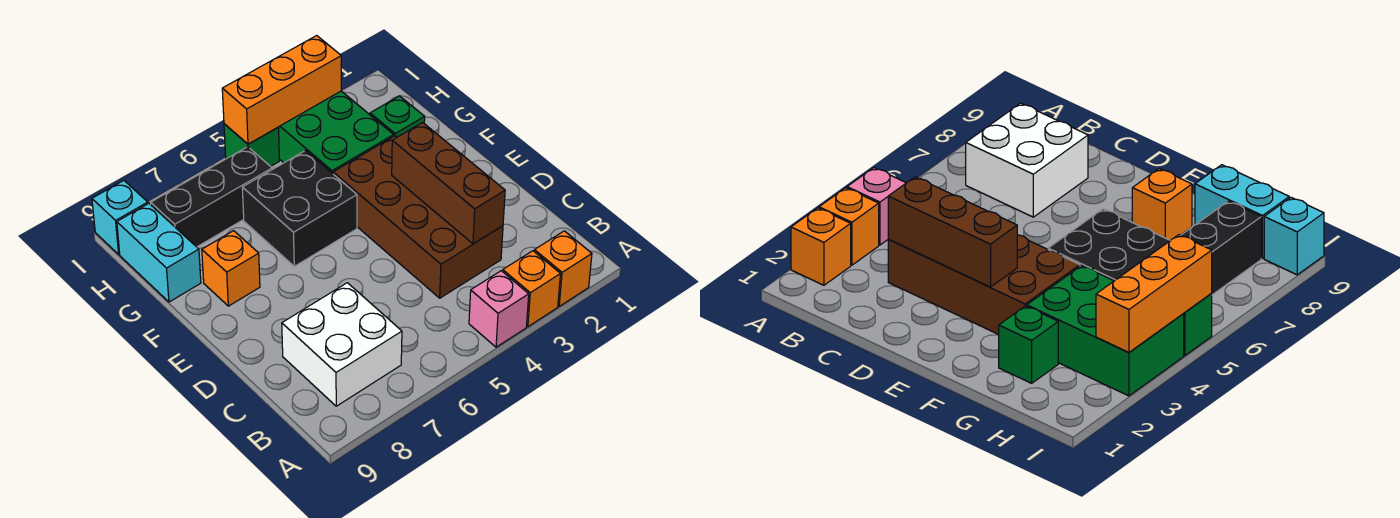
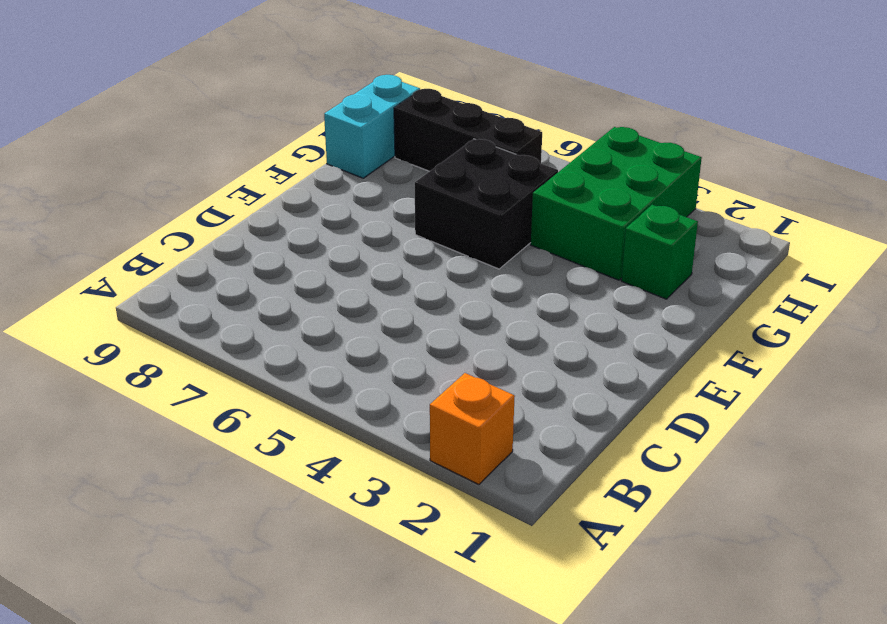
none -> orange brick A3 level 1
none -> pink brick A4 level 1
none -> white brick B7:C8 level 1

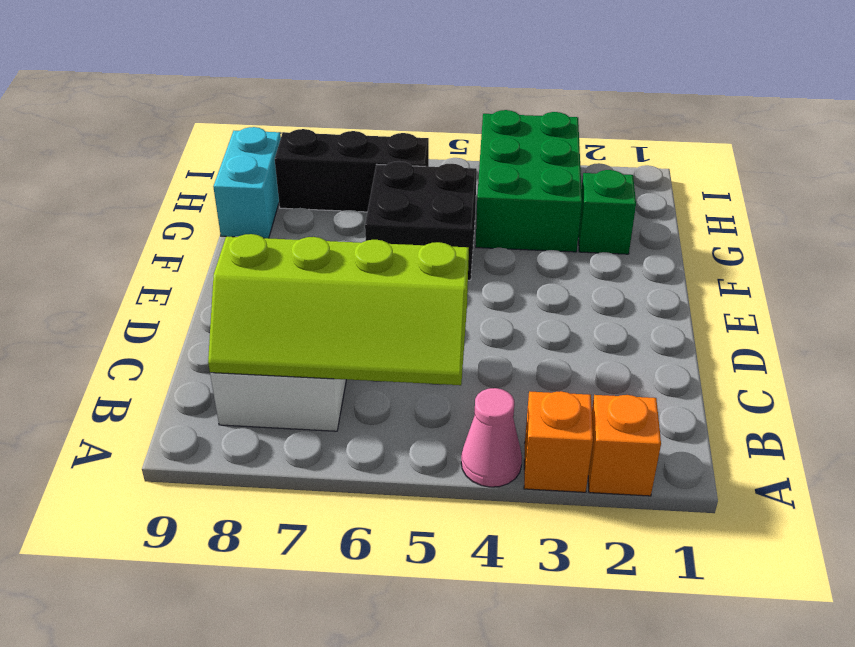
pink cone A4 level 1 -> pink brick A4 level 1
lime slope B5:C8 level 2 top C -> none
none -> brown brick C3:F4 level 1
none -> orange brick F8 level 1
none -> green brick I5 level 1

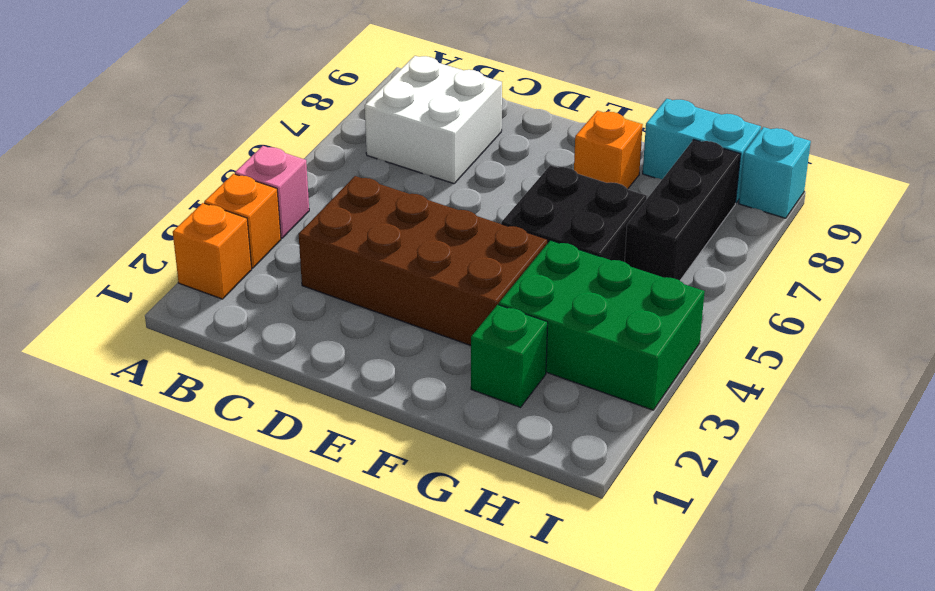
none -> green brick I5 level 1
none -> brown brick C3:E3 level 2
none -> orange brick I3:I5 level 2

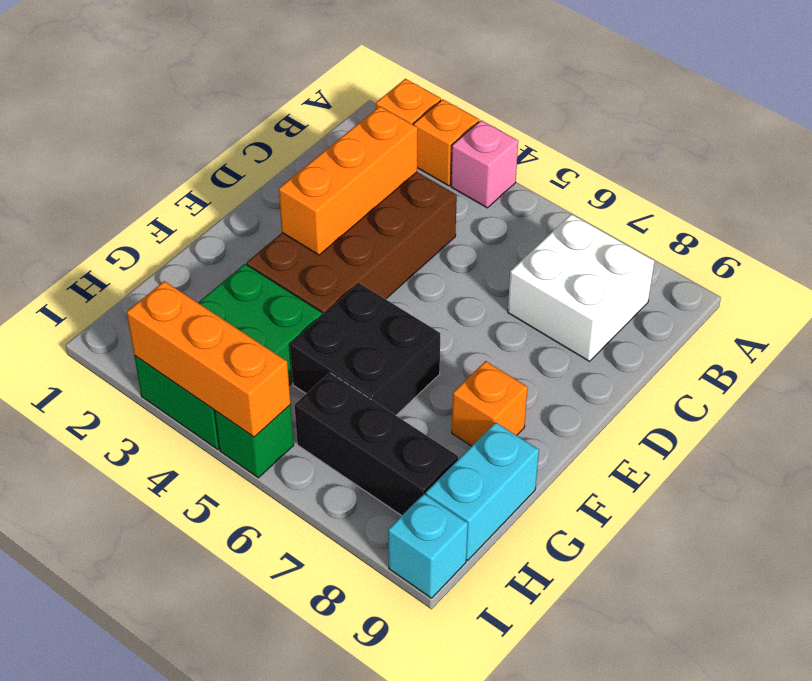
orange brick C3:E3 level 2 -> brown brick C3:E3 level 2
none -> green brick G2 level 1

